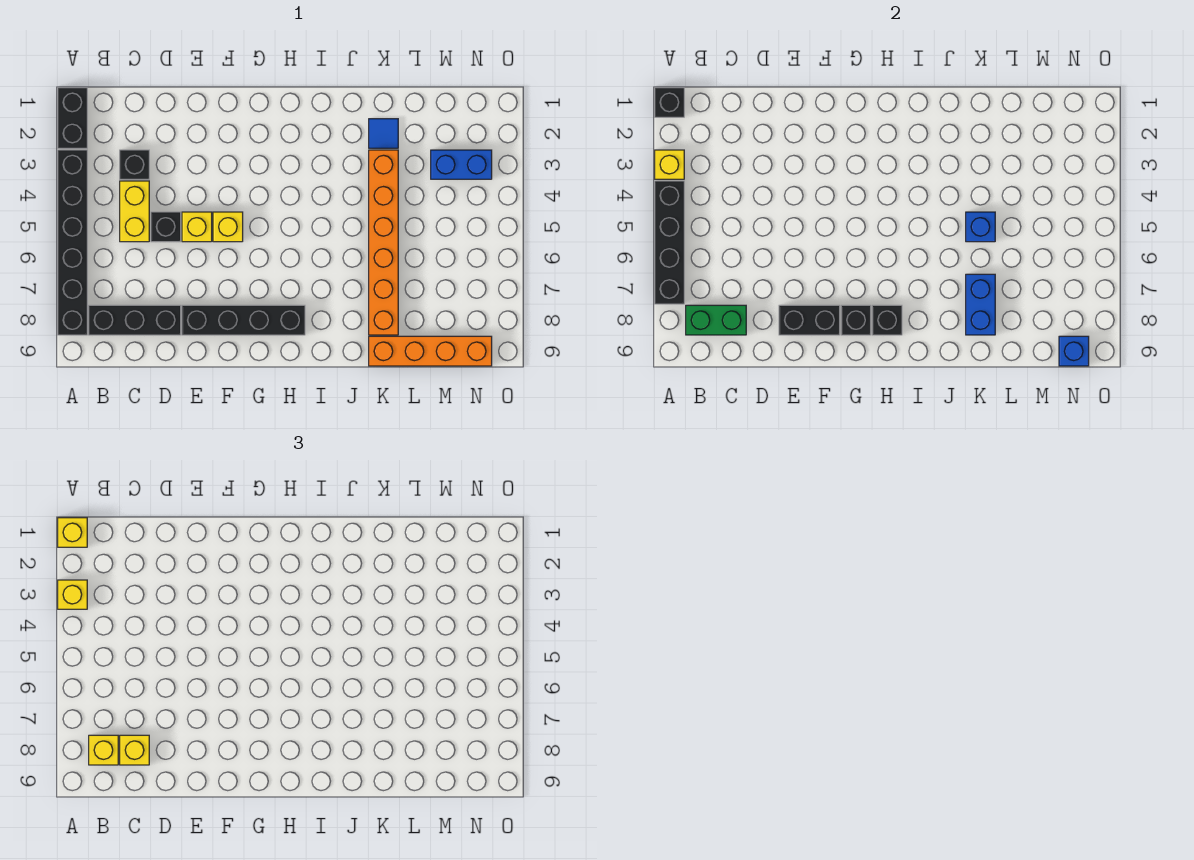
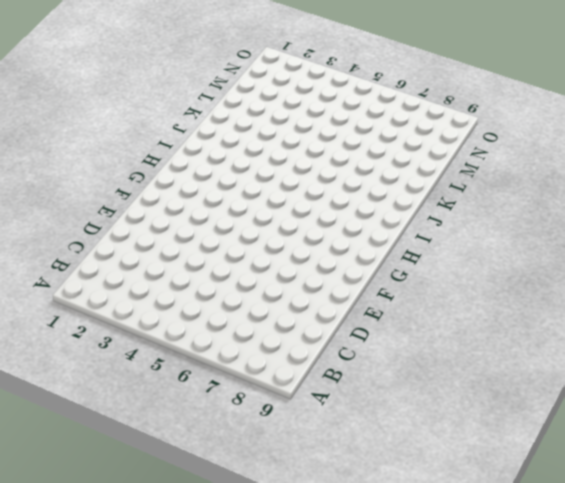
none -> black brick A1:A2 level 1
none -> black brick A3:A8 level 1
none -> black brick B8:D8 level 1

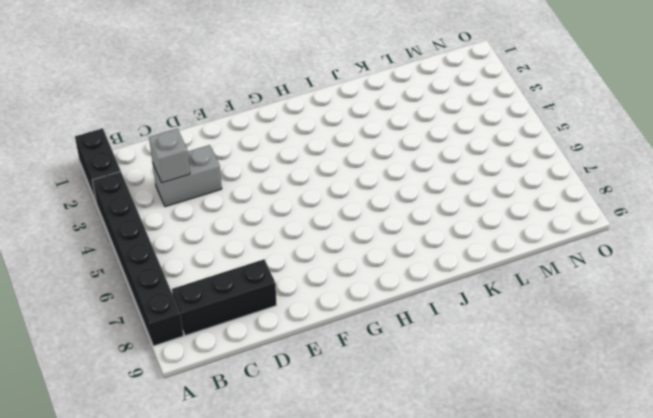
grey brick C3:D3 level 1 -> black brick C3 level 1
grey brick C3 level 2 -> none
none -> yellow brick C4:C5 level 1
none -> black brick D5 level 1
none -> yellow brick E5 level 1

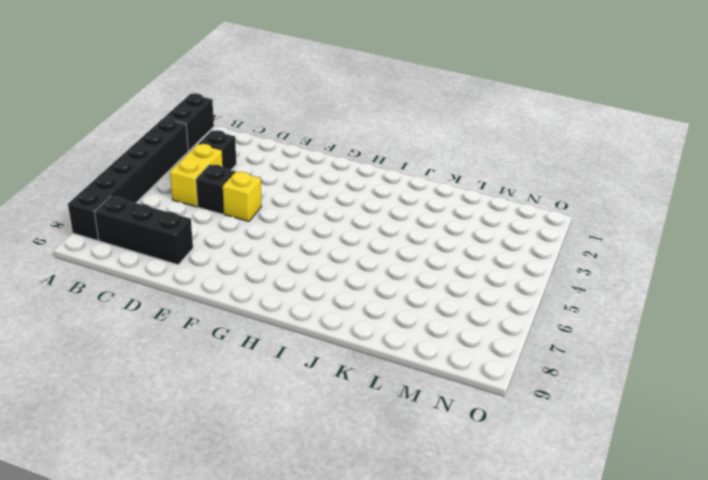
none -> black brick E8:H8 level 1
none -> yellow brick F5 level 1
none -> blue tile K2 level 1

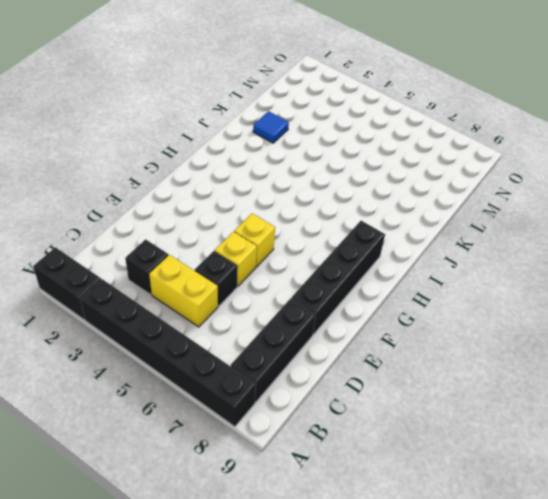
none -> orange brick K3:K8 level 1
none -> orange brick K9:N9 level 1
none -> blue brick M3:N3 level 1

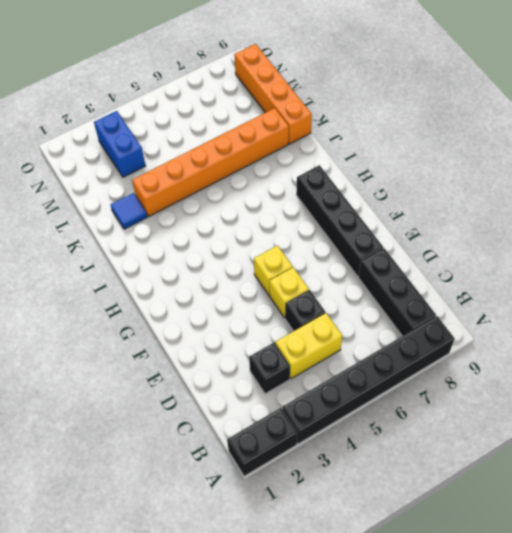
none -> black brick A1 level 2
none -> yellow brick A3 level 2
none -> black brick A4:A7 level 2

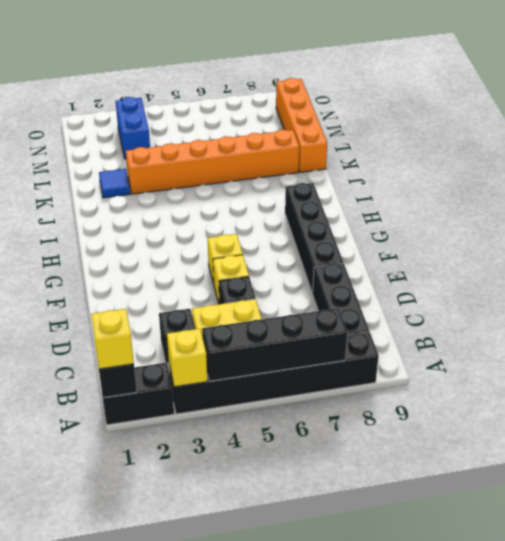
none -> green brick B8:C8 level 2
none -> black brick E8:F8 level 2
none -> black brick G8 level 2

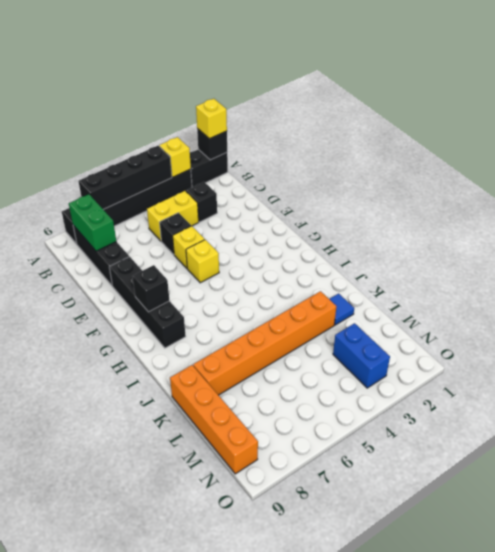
none -> black brick E8:F8 level 2
none -> black brick H8 level 2
none -> blue brick K5 level 2

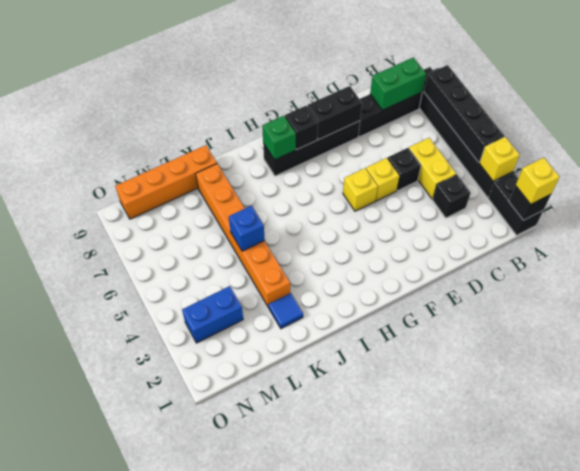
green brick H8 level 2 -> black brick H8 level 2
none -> blue brick K7:K8 level 2
none -> blue brick N9 level 2
none -> yellow brick A3 level 3

